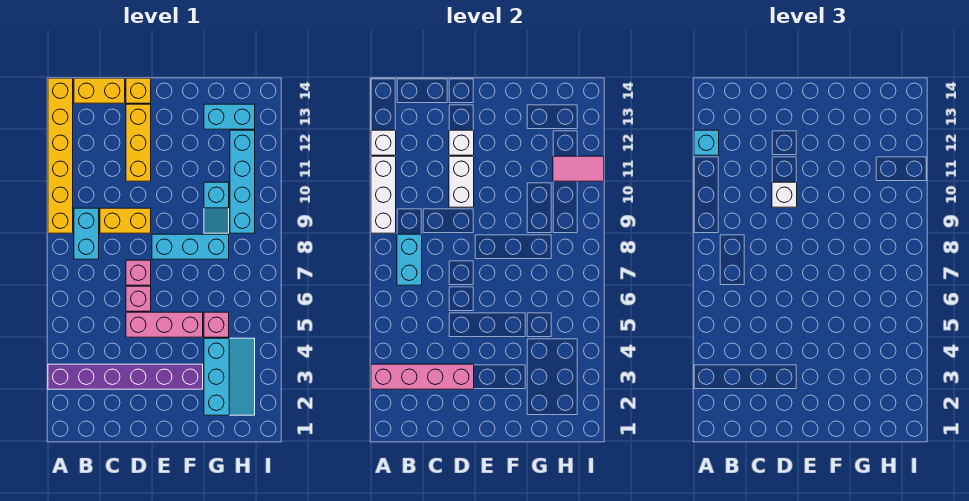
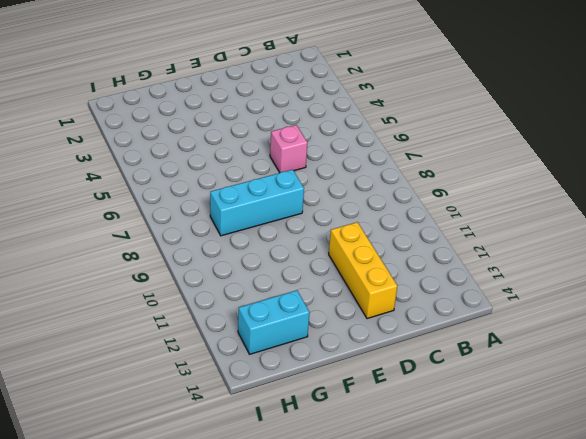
none -> purple brick A3:F3 level 1
none -> yellow brick A9:A14 level 1
none -> cyan brick B8:B9 level 1

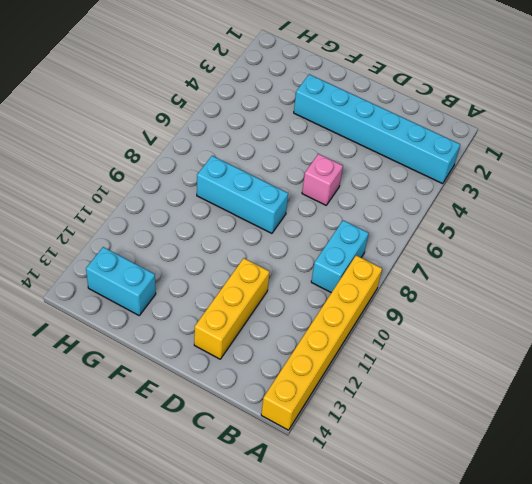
cyan brick A3:F3 level 1 -> purple brick A3:F3 level 1
none -> yellow brick B14:C14 level 1
none -> yellow brick C9:D9 level 1
none -> pink brick D5:F5 level 1

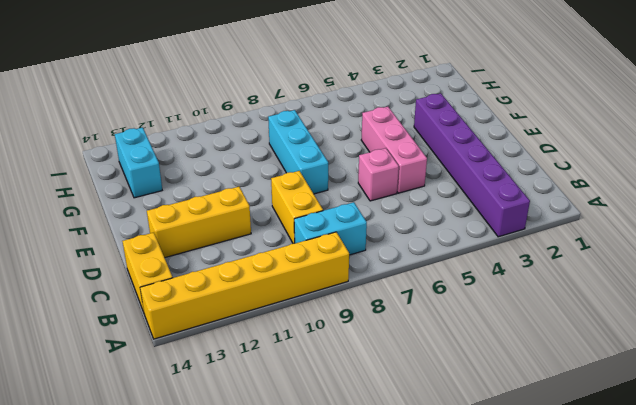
none -> pink brick D7 level 1
none -> yellow brick D14 level 1
none -> cyan slope G2:H4 level 1 top G

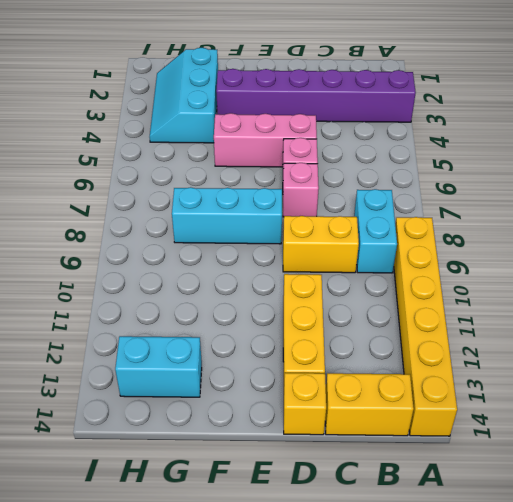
none -> pink brick G5 level 1
none -> cyan slope G9:G10 level 1 top 10
none -> cyan brick H9:H12 level 1

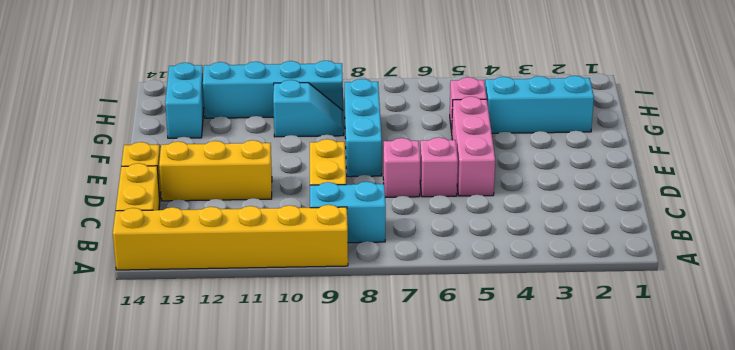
none -> purple brick A3:F3 level 1
none -> pink brick A3:D3 level 2
none -> white brick A9:A11 level 2

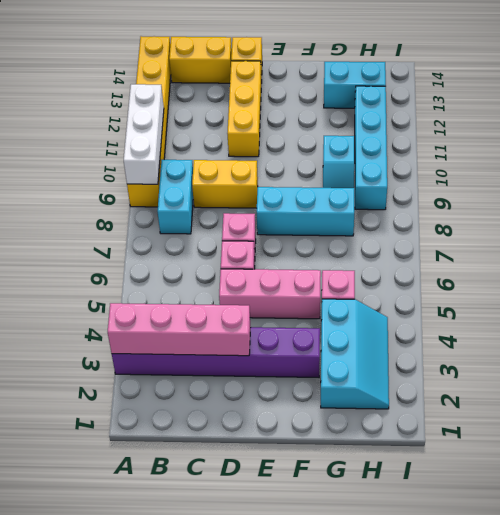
none -> white brick A12 level 2
none -> cyan brick B7:B8 level 2
none -> white brick D10:D11 level 2

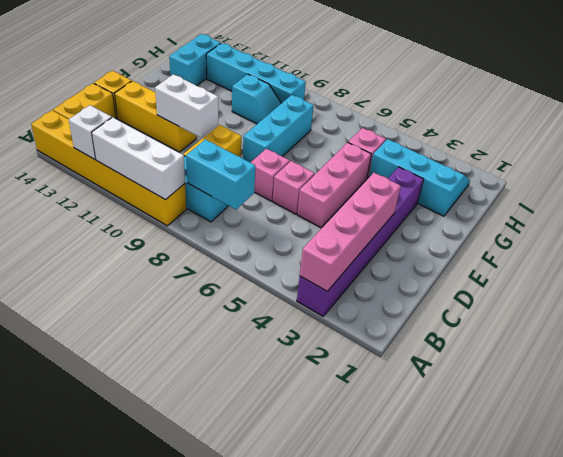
none -> white brick D12 level 2
none -> pink tile H11:I11 level 2
none -> cyan brick A12 level 3

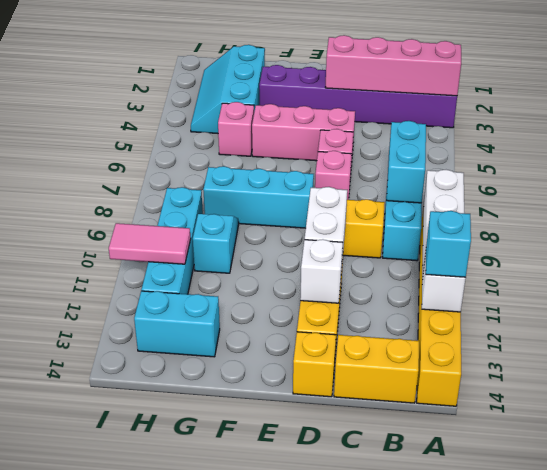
none -> white brick D10 level 3

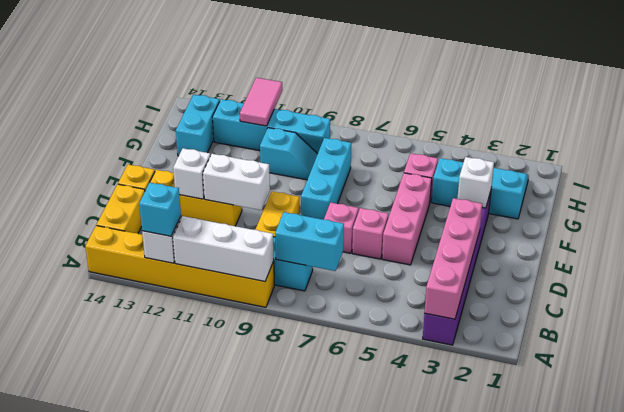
white brick F3 level 2 -> white brick D10 level 3

